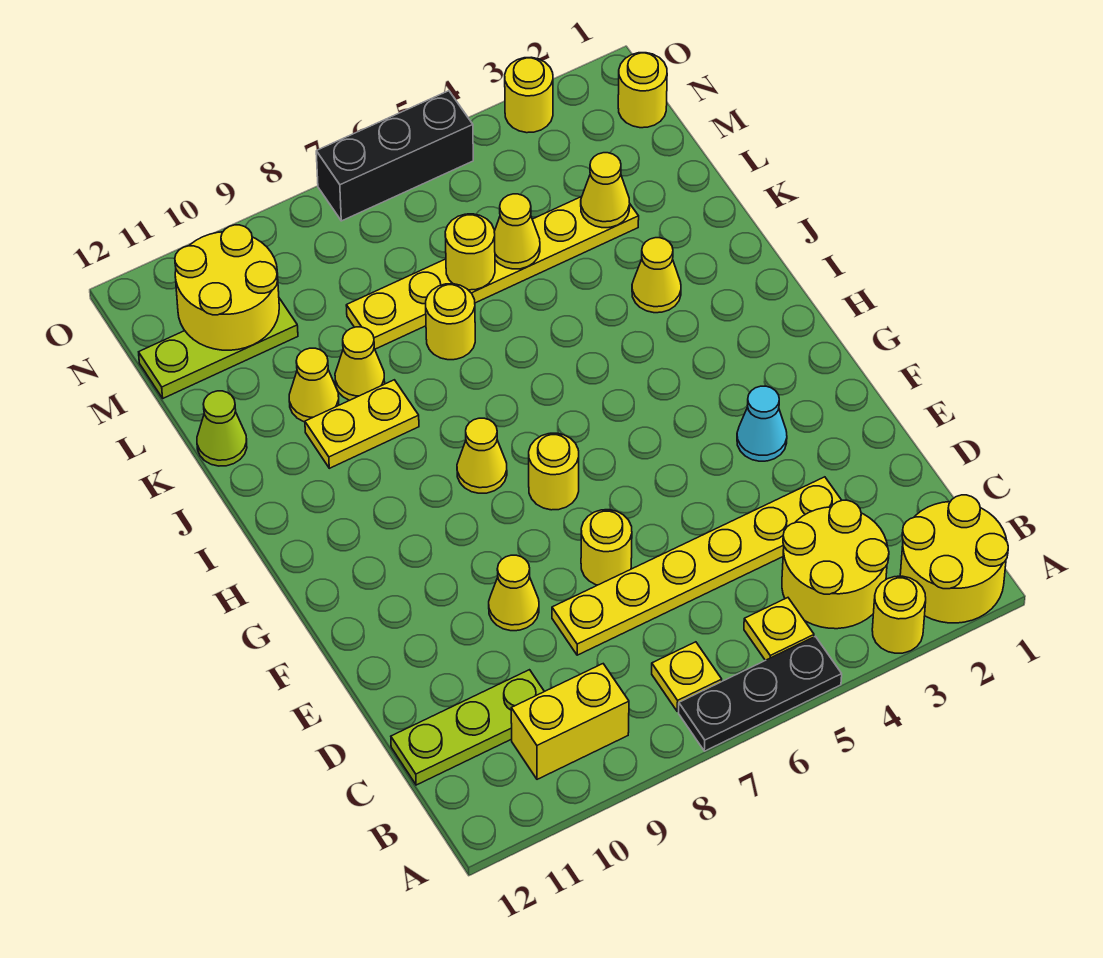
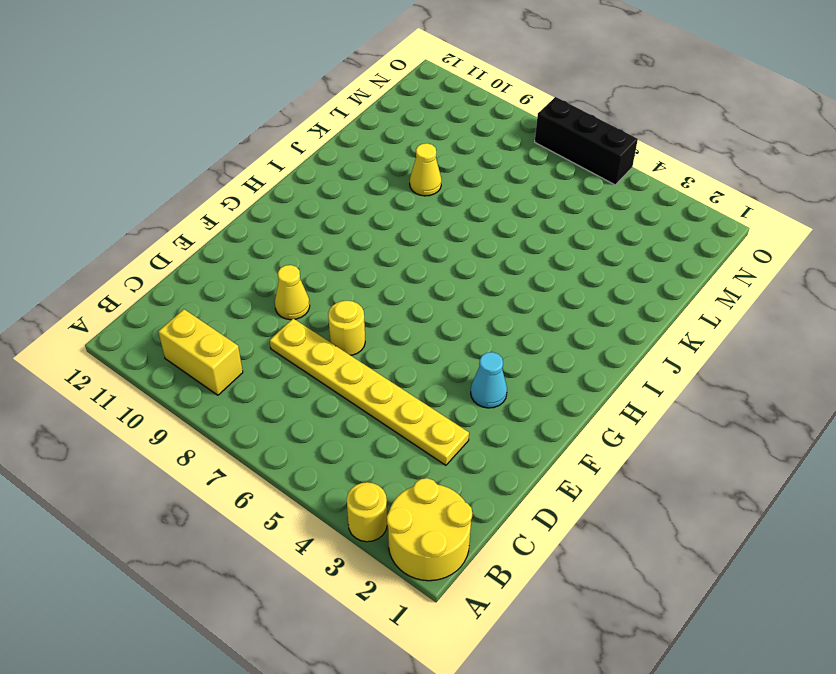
none -> black plate A5:A7 level 1
none -> yellow round brick B3:C4 level 1
none -> yellow plate B5 level 1

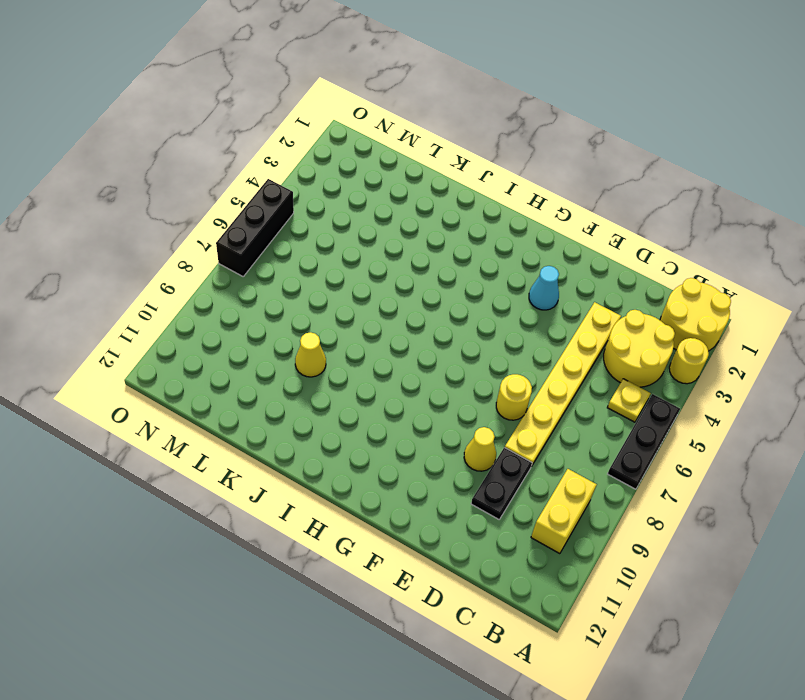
black plate D9:D10 level 1 -> none
none -> yellow plate B7 level 1
none -> lime plate C10:C12 level 1
none -> yellow round brick G7 level 1

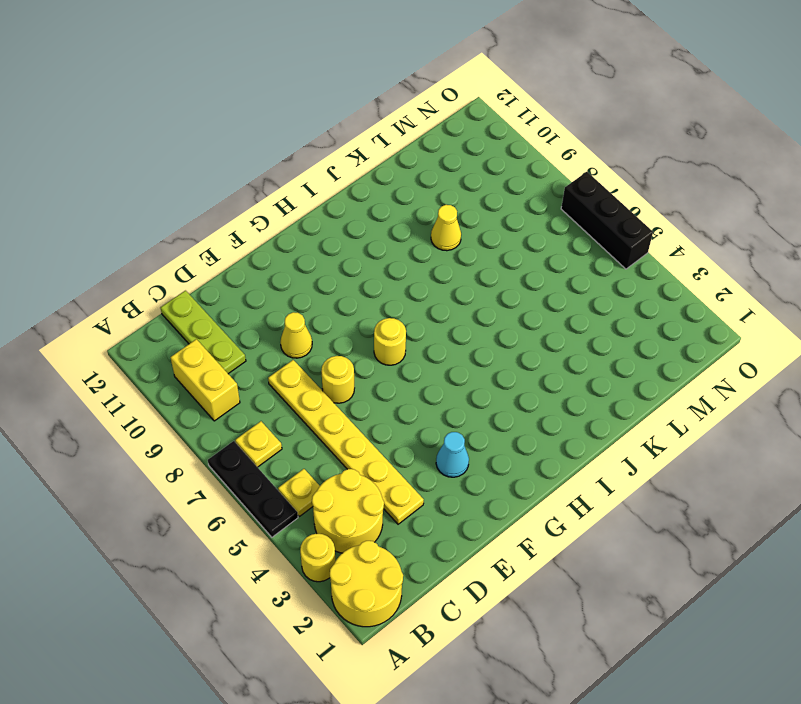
none -> yellow cone H8 level 1
none -> yellow cone J3 level 1
none -> yellow plate J9:J10 level 1

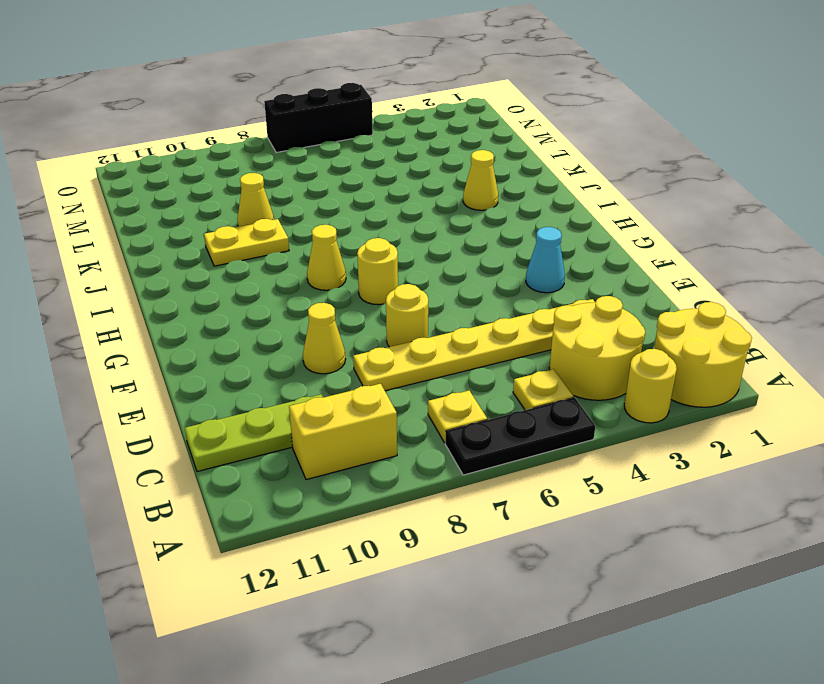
none -> yellow round brick K7 level 1
none -> yellow cone K10 level 1
none -> lime cone K12 level 1

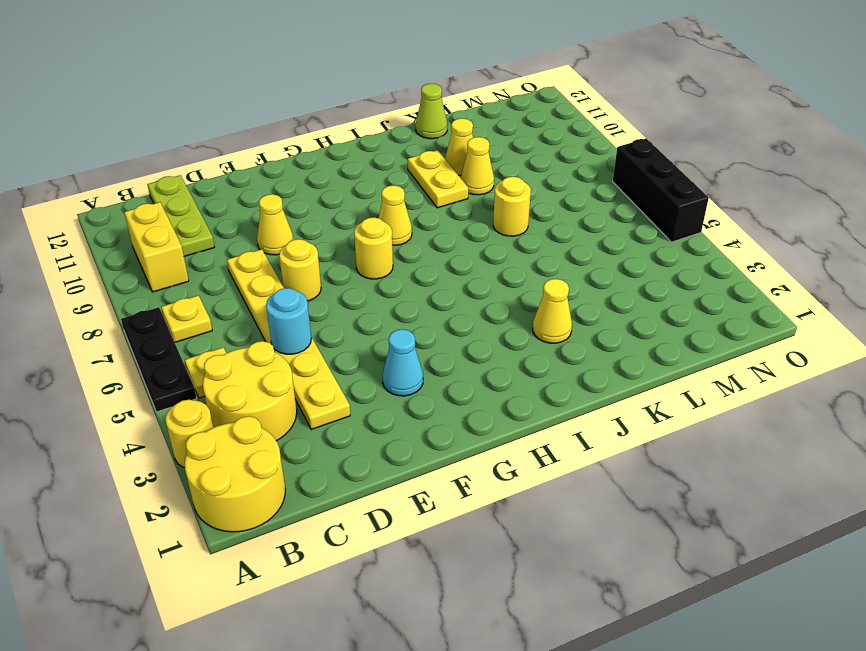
cyan round brick D5 level 2 -> none
none -> yellow plate L3:L8 level 1
none -> lime plate M10:M12 level 1
none -> yellow round brick N1 level 1

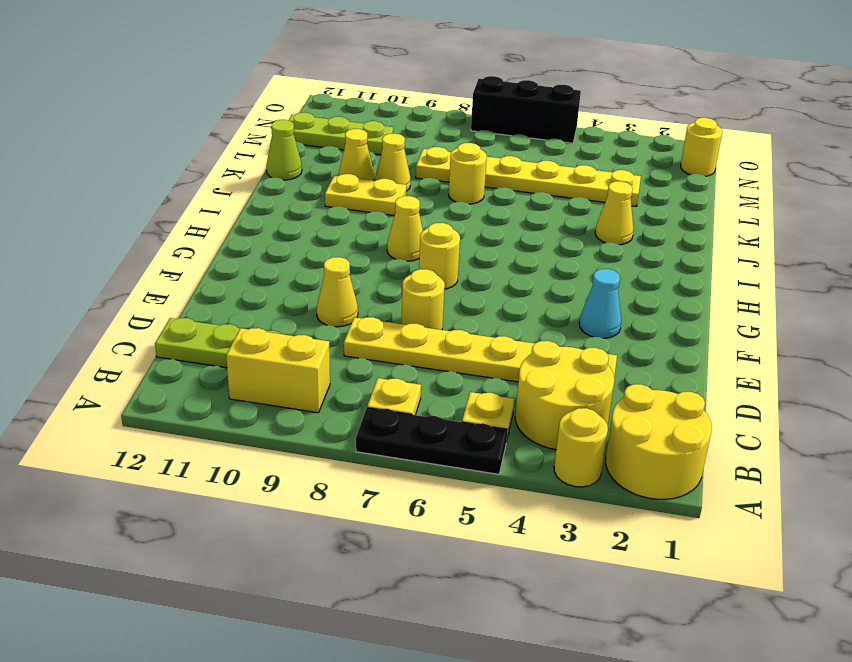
none -> yellow round brick O3 level 1
none -> yellow cone L3 level 2
none -> yellow cone L5 level 2

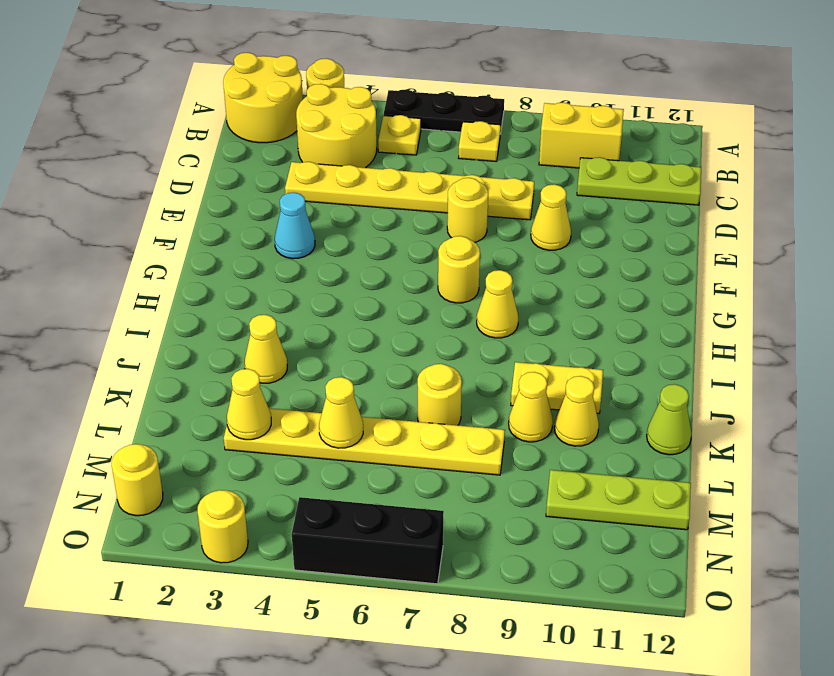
none -> yellow round brick L6 level 2
none -> yellow round brick M10:N11 level 2

